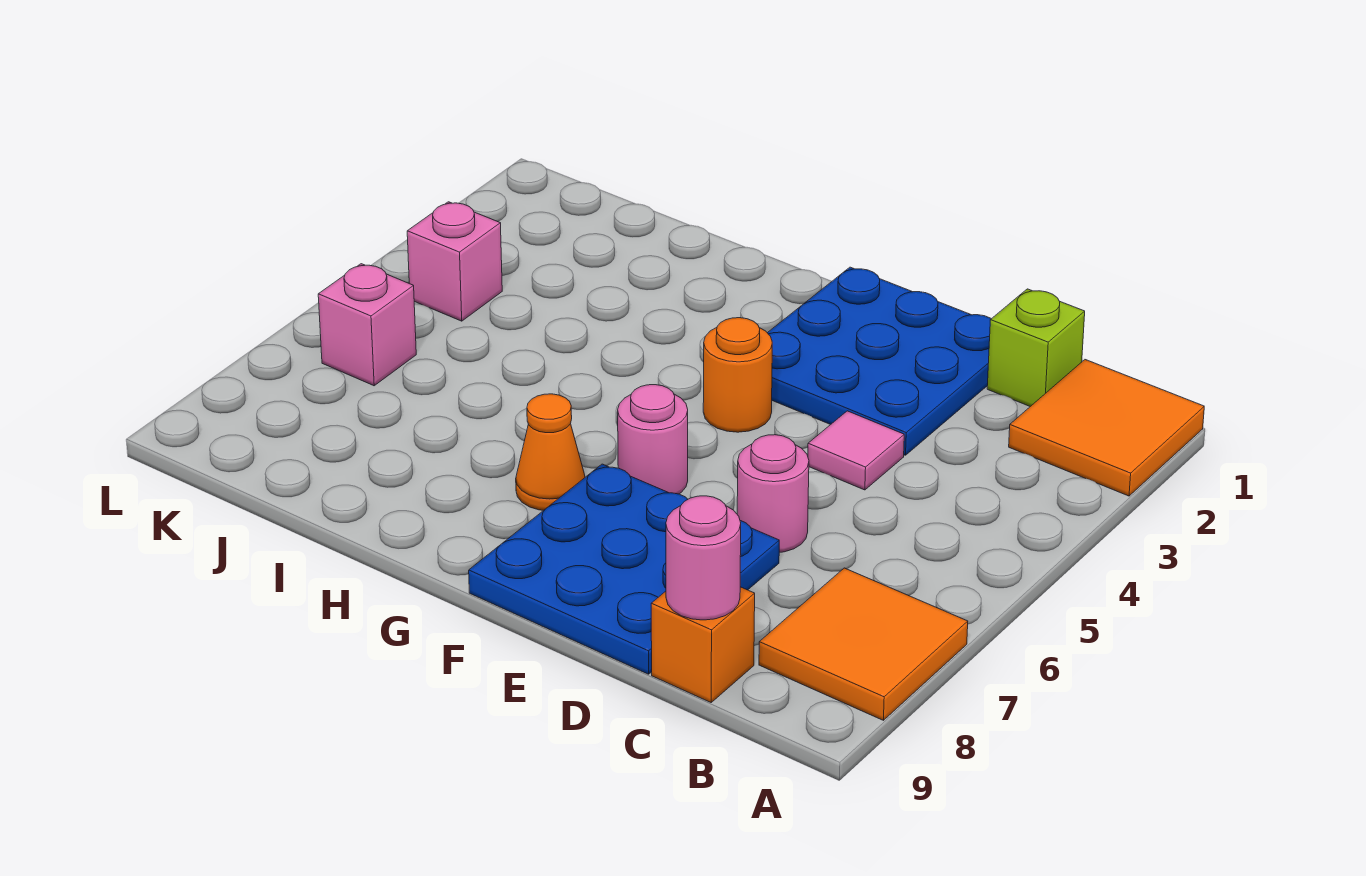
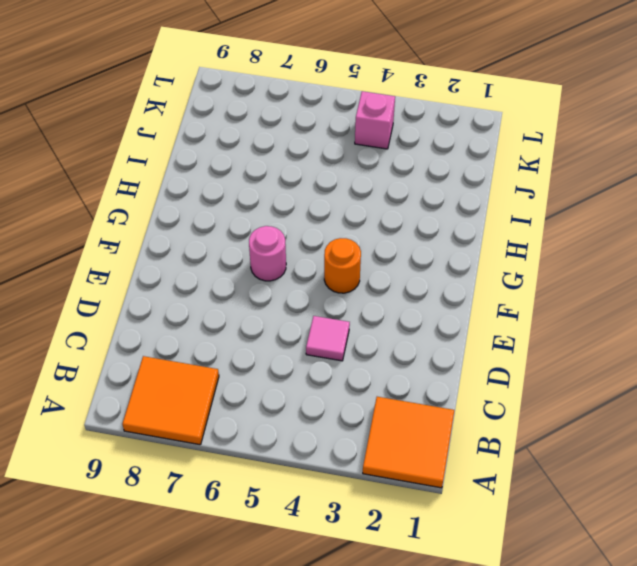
none -> lime brick C1 level 1
none -> orange brick C9 level 1
none -> blue plate D1:F3 level 1

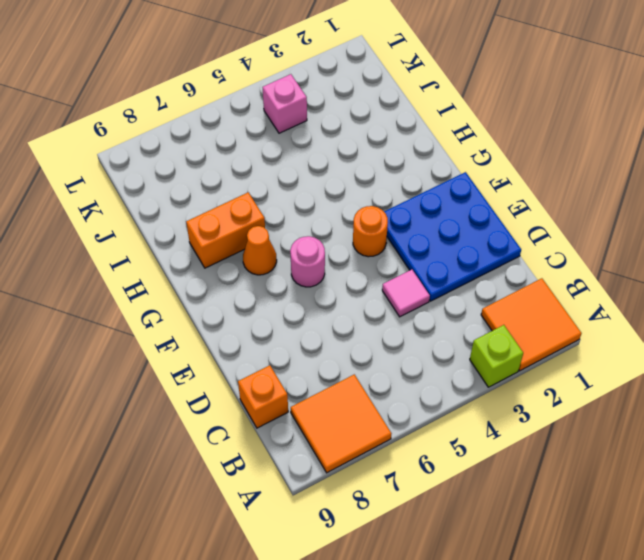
lime brick A3 level 1 -> lime brick C1 level 1
orange brick H7:H8 level 1 -> none
none -> pink round brick D6 level 1
none -> blue plate D7:F9 level 1
none -> pink brick K6 level 1

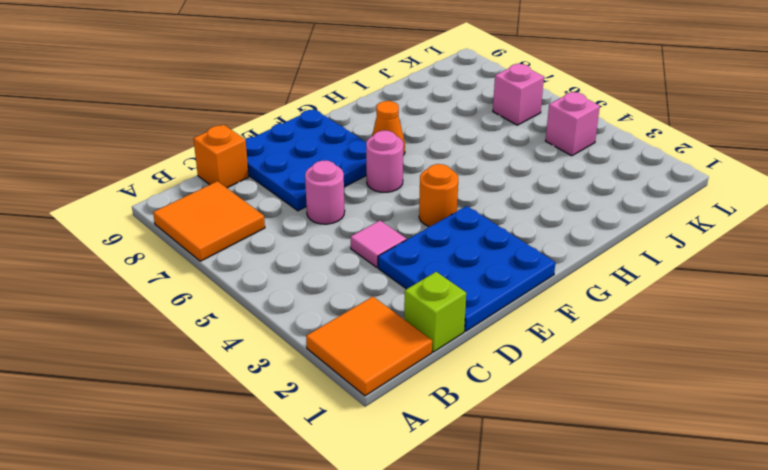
none -> pink round brick C9 level 2

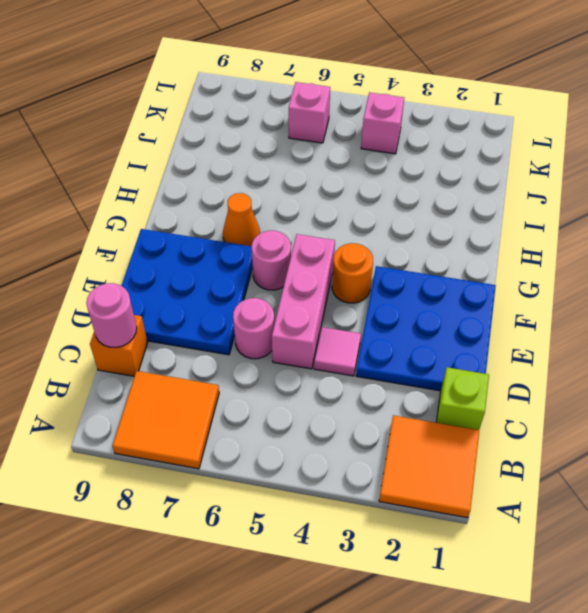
pink brick D5:F5 level 1 -> none

